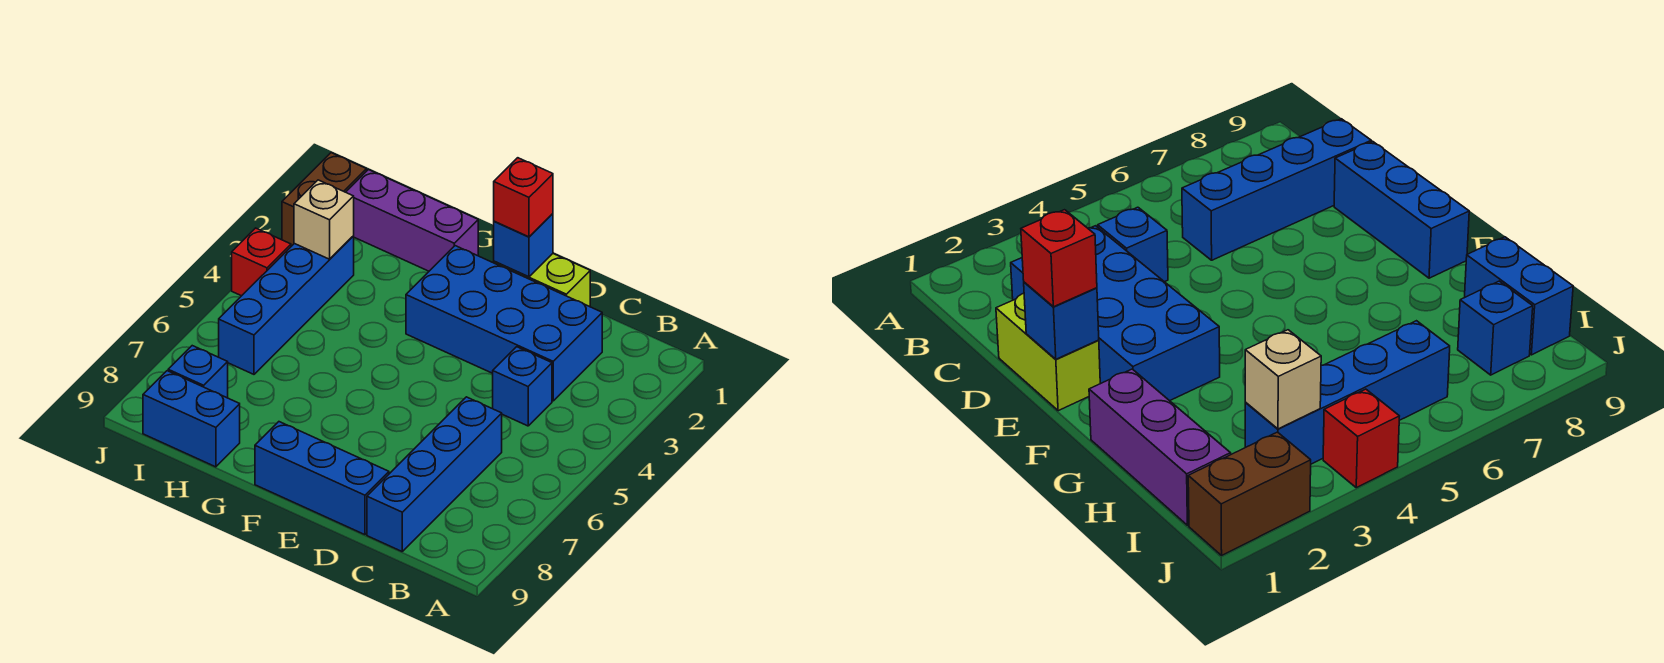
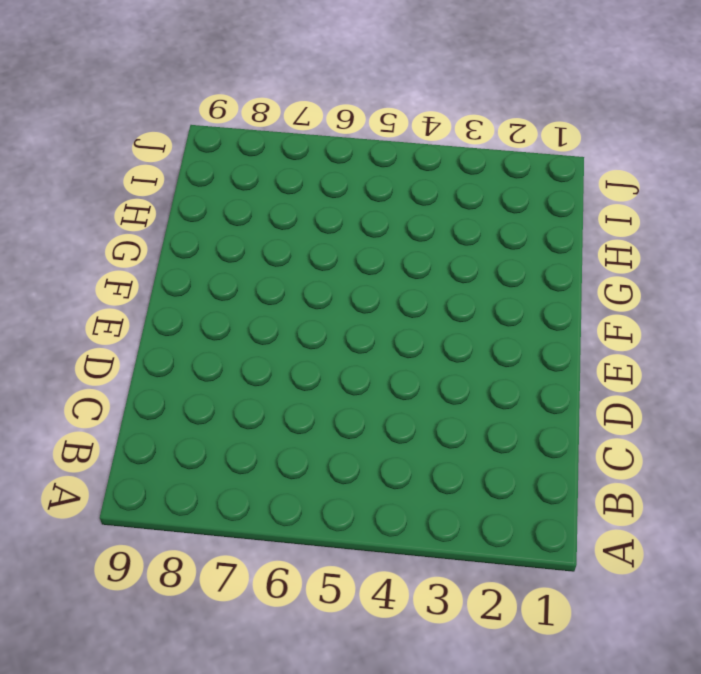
none -> blue brick C2:F3 level 1
none -> blue brick C4 level 1
none -> blue brick C6:C9 level 1

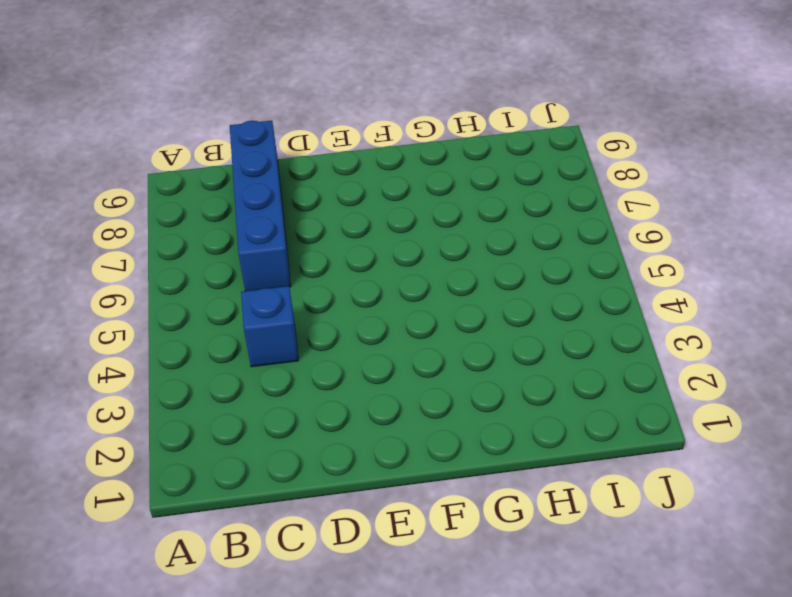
none -> blue brick C2:F3 level 1
none -> lime brick D1:E1 level 1
none -> blue brick D9:F9 level 1

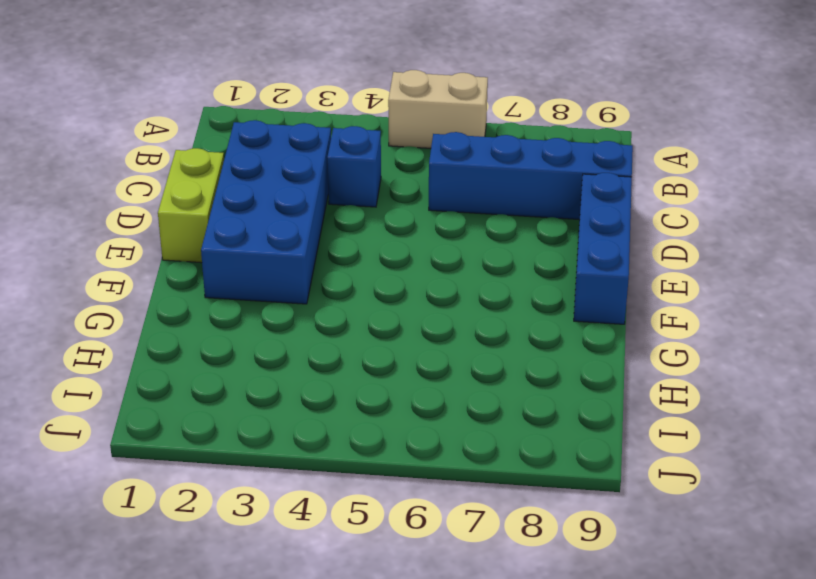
tan brick A5:A6 level 1 -> none
none -> purple brick G1:I1 level 1
none -> blue brick H9:I9 level 1
none -> blue brick I3:I6 level 1

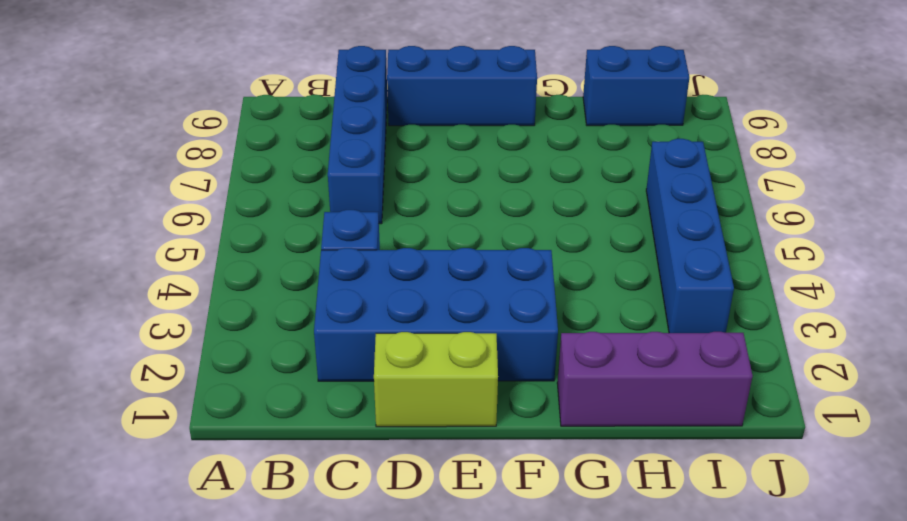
none -> blue brick I8 level 1
none -> brown brick J1:J2 level 1
none -> red brick J4 level 1

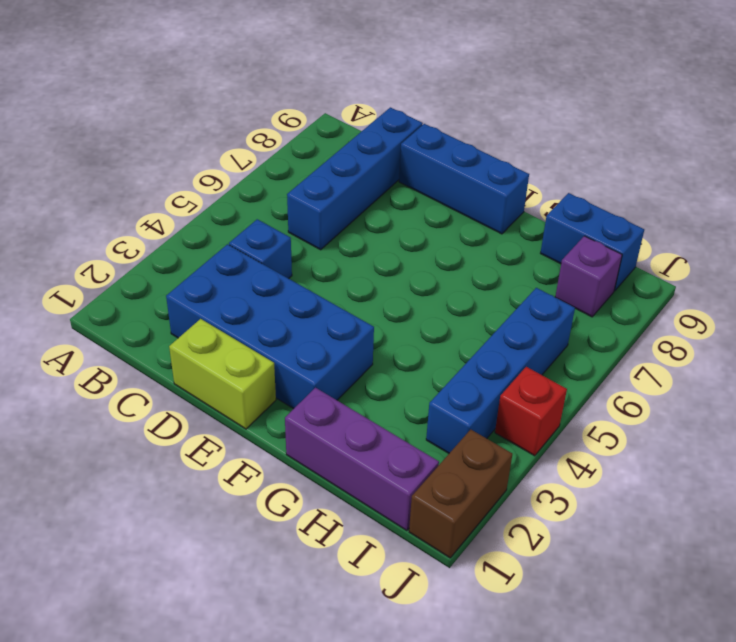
purple brick I8 level 1 -> blue brick I8 level 1
none -> blue brick E1 level 2
none -> tan brick I3 level 2
none -> red brick E1 level 3

